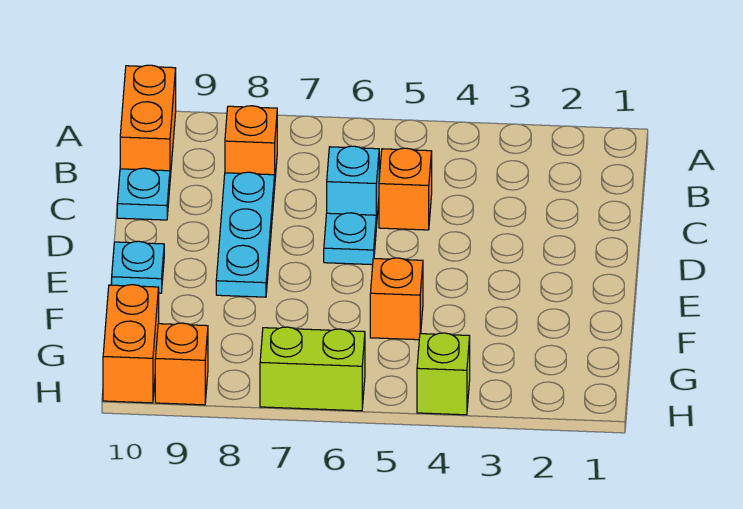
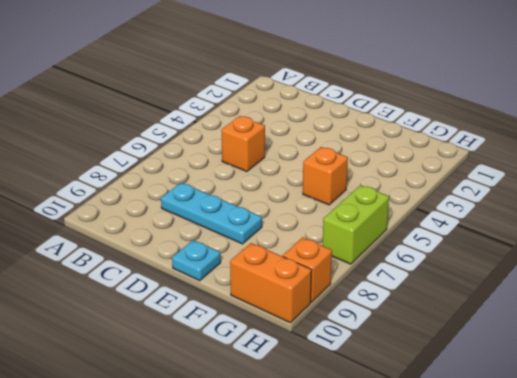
none -> orange brick A10:B10 level 1
none -> orange brick B8 level 1
none -> cyan brick C6 level 1

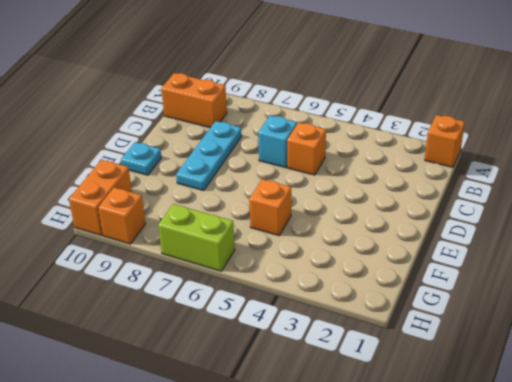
orange brick A1 level 1 -> orange brick B8 level 1
orange brick B9:B10 level 1 -> orange brick A10:B10 level 1
none -> cyan plate C10 level 1
none -> cyan plate D6 level 1
none -> lime brick H4 level 1

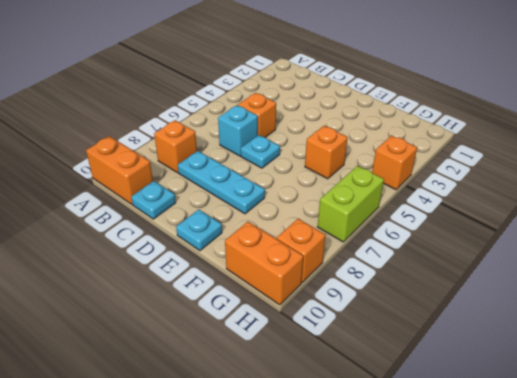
orange brick H4 level 1 -> lime brick H4 level 1

